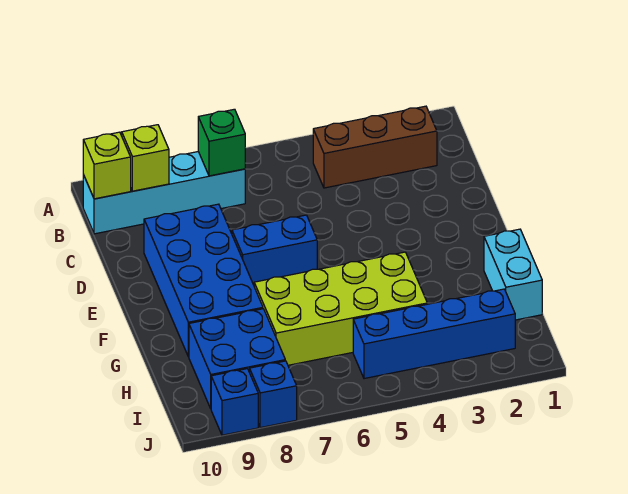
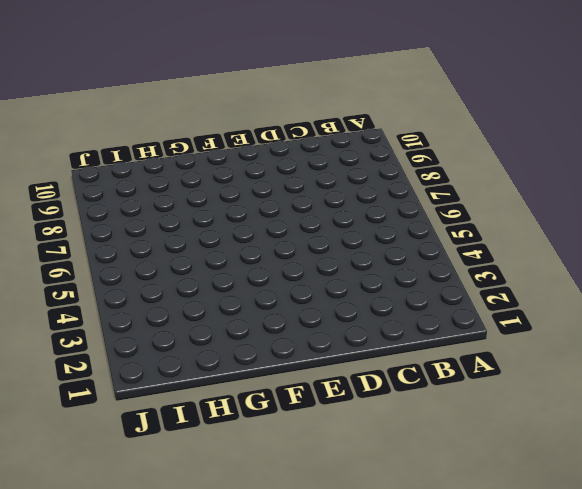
none -> brown brick B2:B4 level 1
none -> cyan brick B7:B10 level 1
none -> blue brick D8:G9 level 1

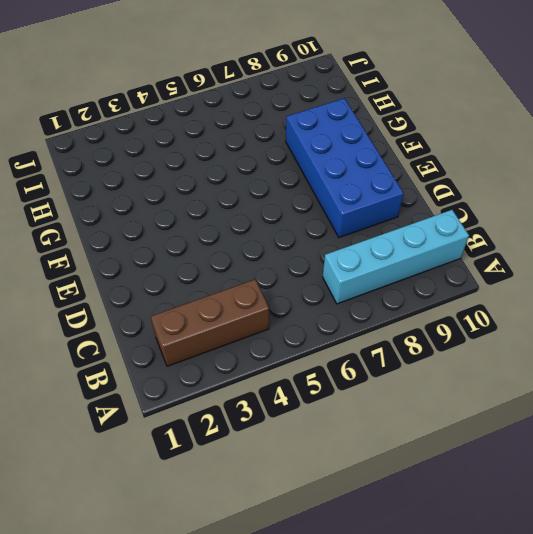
none -> blue brick E6:E7 level 1
none -> cyan brick G1:H1 level 1
none -> lime brick G4:H7 level 1

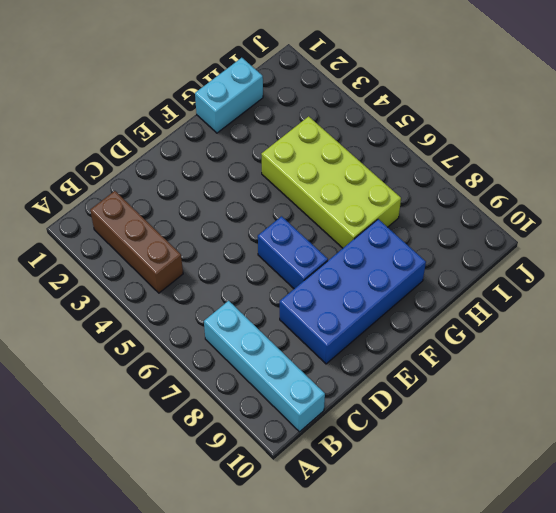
none -> blue brick H8:I9 level 1
none -> blue brick I2:I5 level 1
none -> blue brick J8 level 1

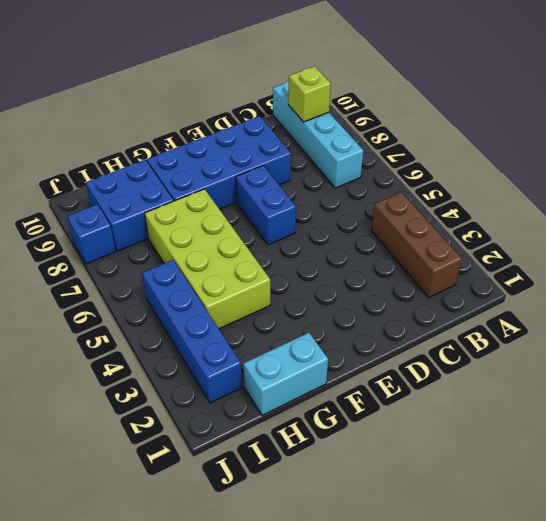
none -> blue brick J9 level 1
none -> green brick B7 level 2
none -> lime brick B10 level 2

